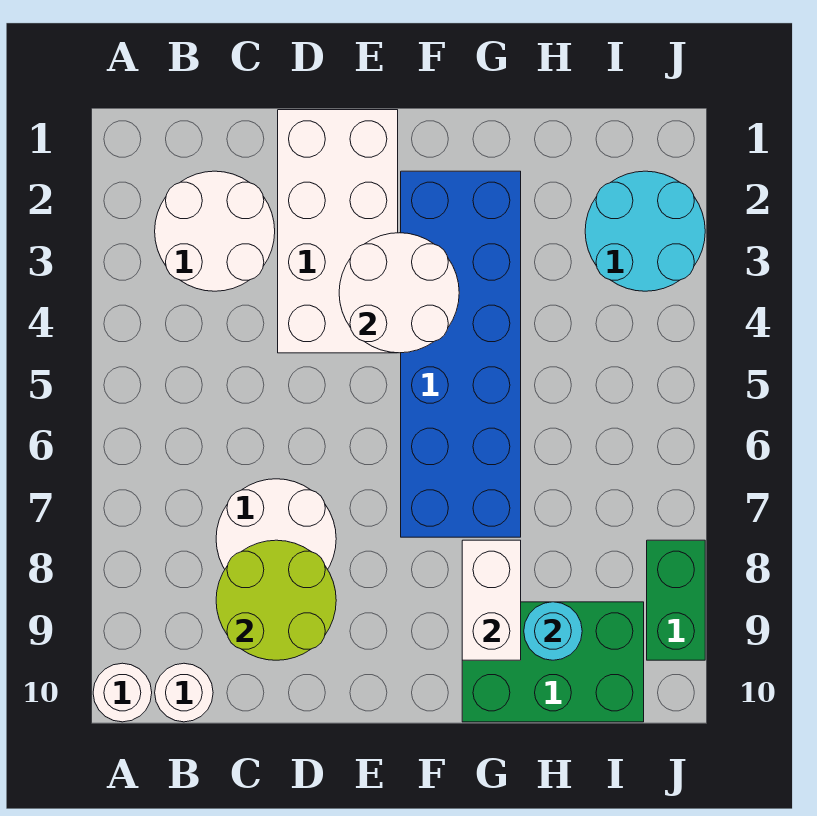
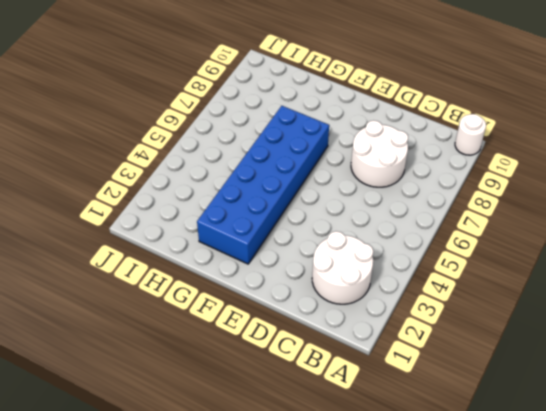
none -> white round brick B10 level 1
none -> white brick D1:E4 level 1
none -> green brick G9:I10 level 1

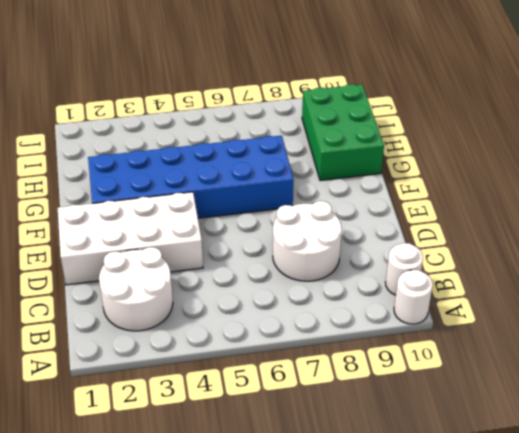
none -> cyan round brick I2:J3 level 1
none -> green brick J8:J9 level 1
none -> lime round brick C8:D9 level 2

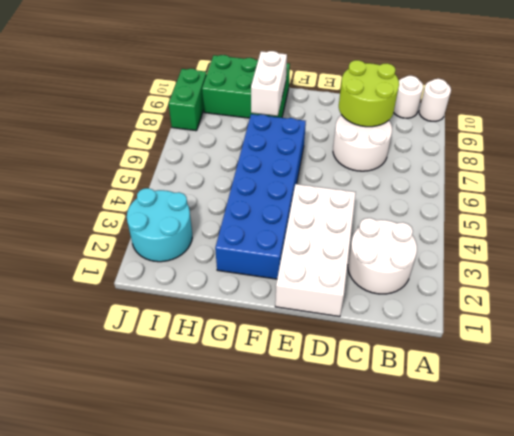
none -> white round brick E3:F4 level 2
none -> cyan round brick H9 level 2

